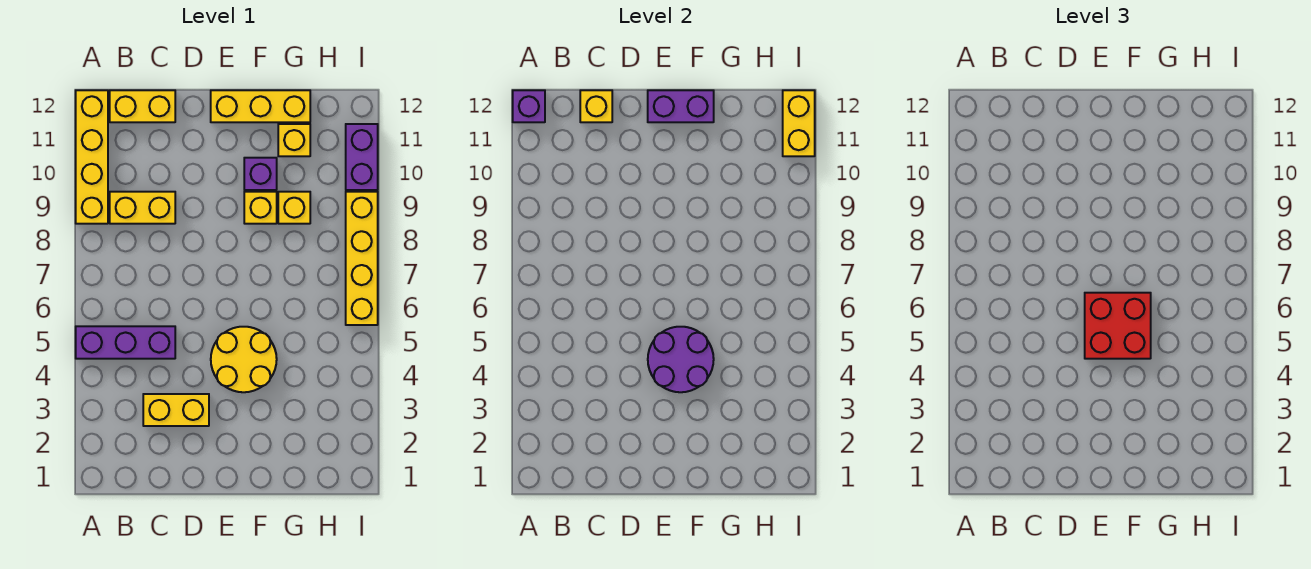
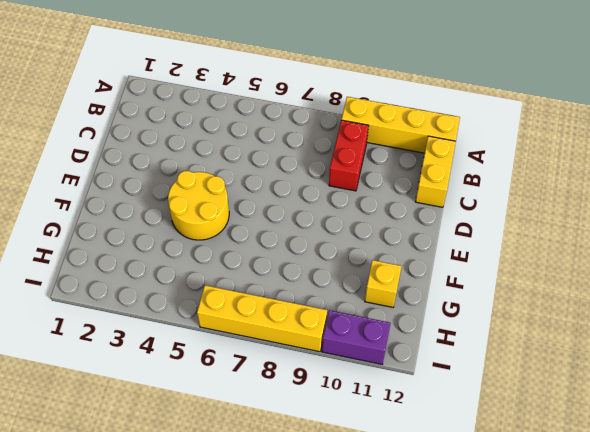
red brick B9:C9 level 1 -> yellow brick B9:C9 level 1
none -> purple brick A5:C5 level 1
none -> yellow brick C3:D3 level 1
none -> yellow brick E12:G12 level 1

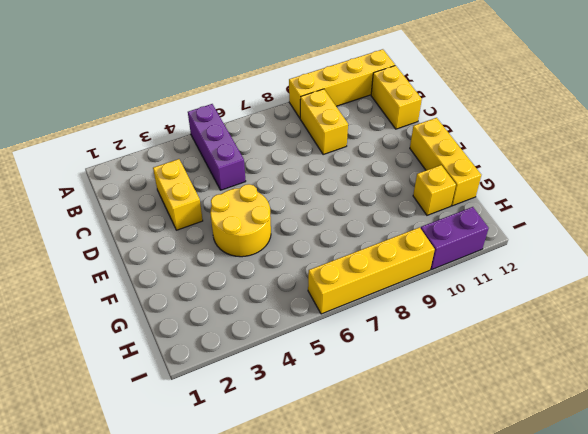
none -> yellow brick F9 level 1
none -> purple brick F10 level 1
none -> yellow brick G9 level 1

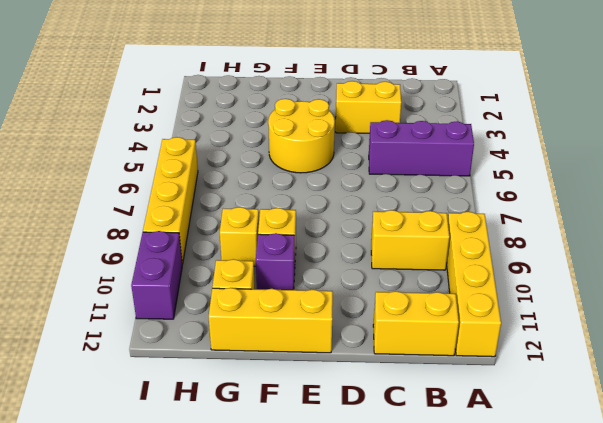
none -> purple brick A12 level 2
none -> yellow brick C12 level 2
none -> purple round brick E4:F5 level 2

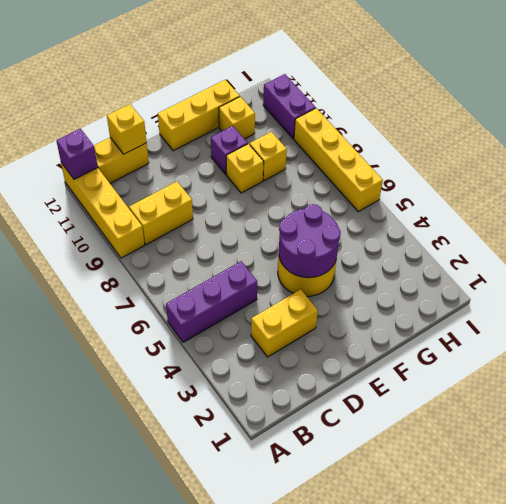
none -> purple brick E12:F12 level 2
none -> yellow brick I11:I12 level 2
none -> red brick E5:F6 level 3

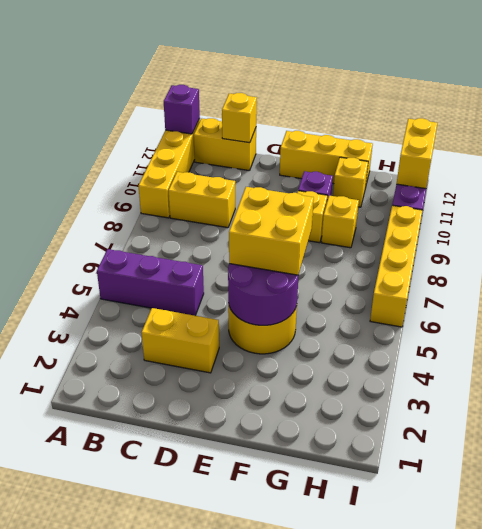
yellow brick E5:F6 level 3 -> red brick E5:F6 level 3
none -> purple brick E12:F12 level 2

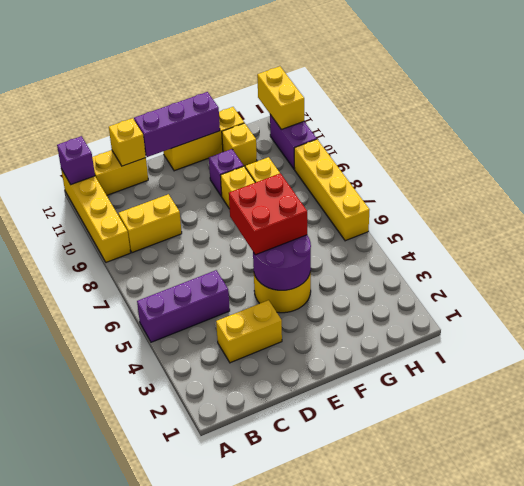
purple brick D12:F12 level 2 -> purple brick E12:F12 level 2

